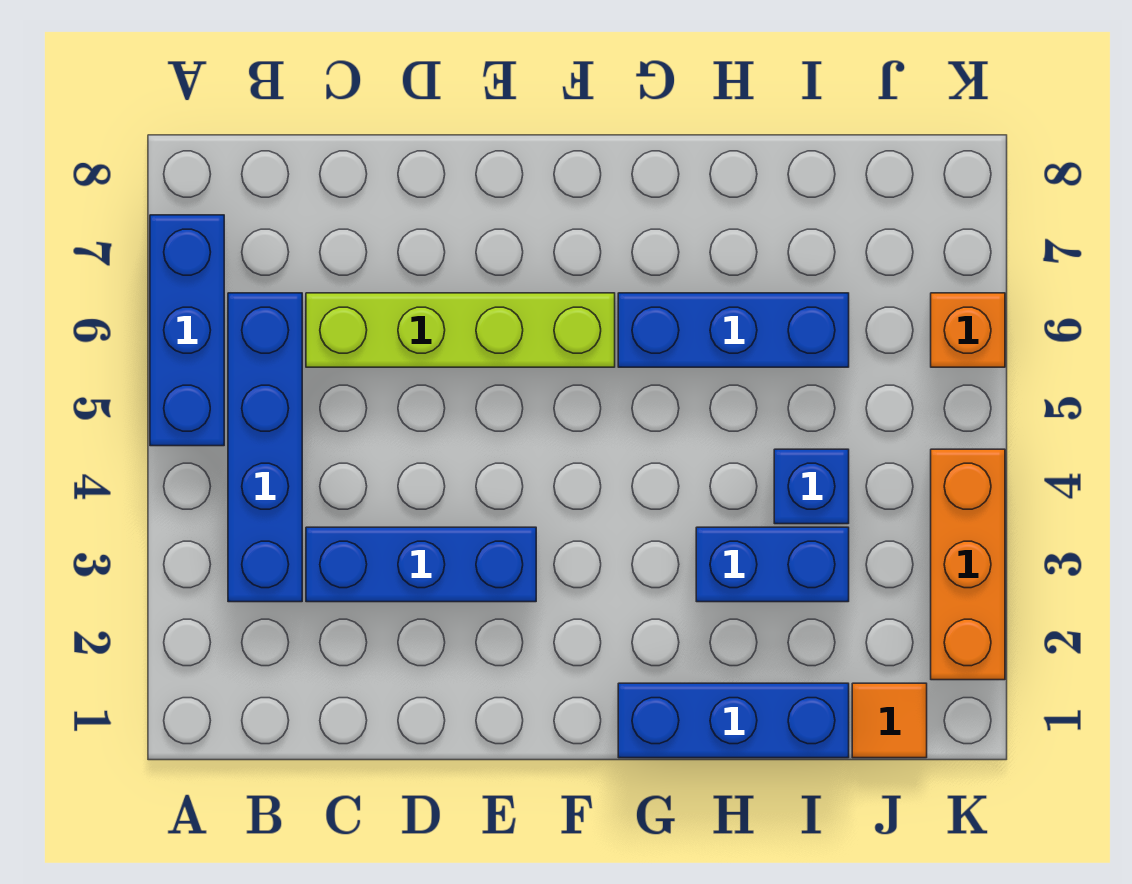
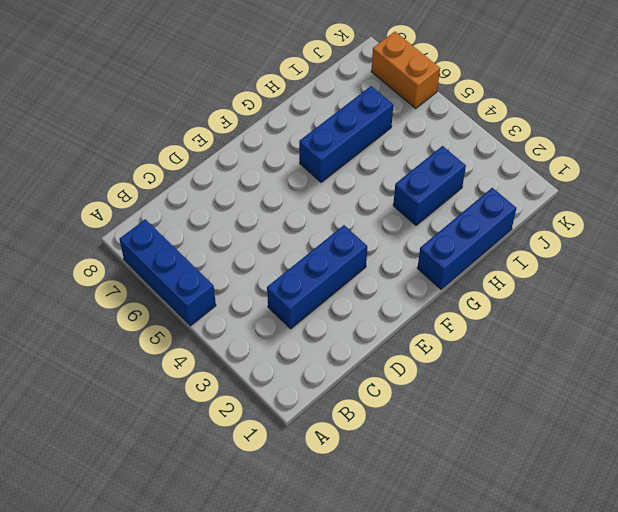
orange brick K6:K7 level 1 -> orange brick K6 level 1
none -> blue brick B3:B6 level 1
none -> lime brick C6:F6 level 1

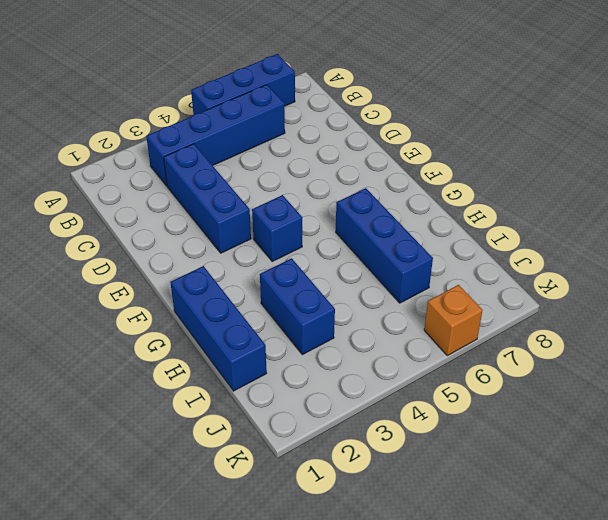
blue brick F4 level 1 -> blue brick I4 level 1
none -> lime brick C6:F6 level 1
none -> orange tile J1 level 1

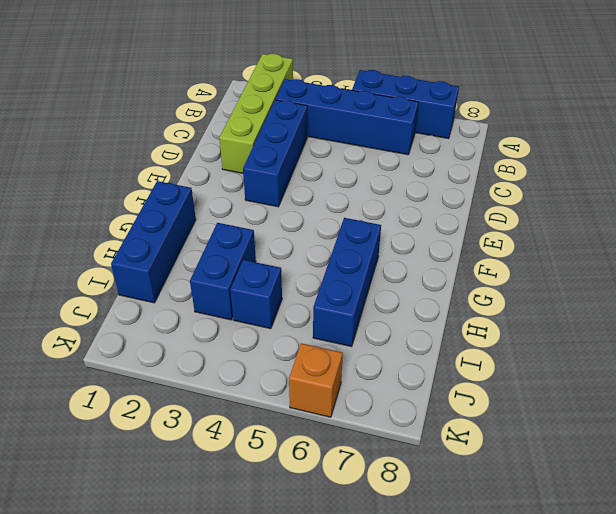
lime brick A2:D2 level 1 -> lime brick C6:F6 level 1
none -> orange tile J1 level 1
none -> orange brick K2:K4 level 1

